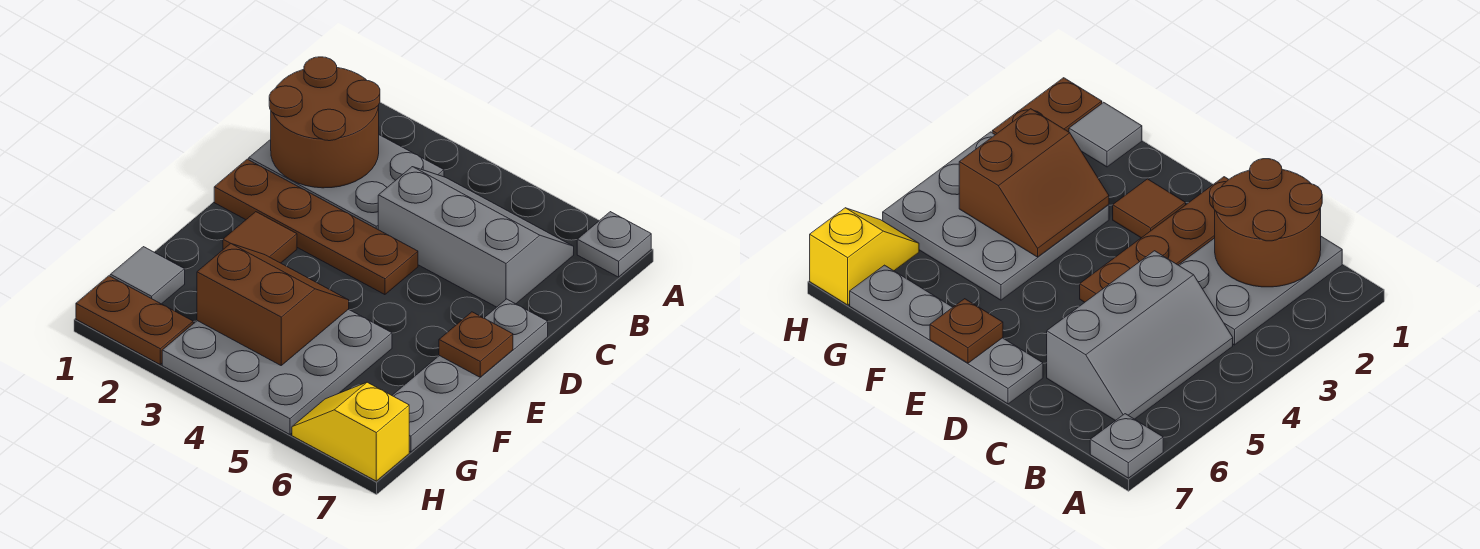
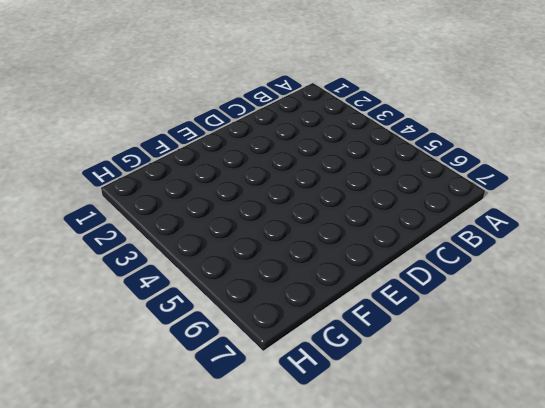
none -> grey plate A7 level 1
none -> grey plate B1:C3 level 1
none -> grey slope B4:C6 level 1 top C

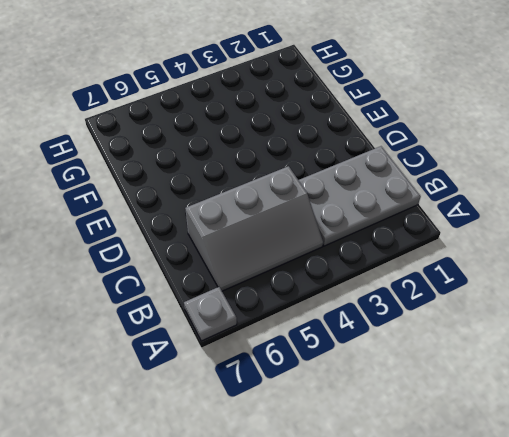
none -> brown plate D1:D4 level 1
none -> grey plate D7:G7 level 1
none -> brown tile E2 level 1

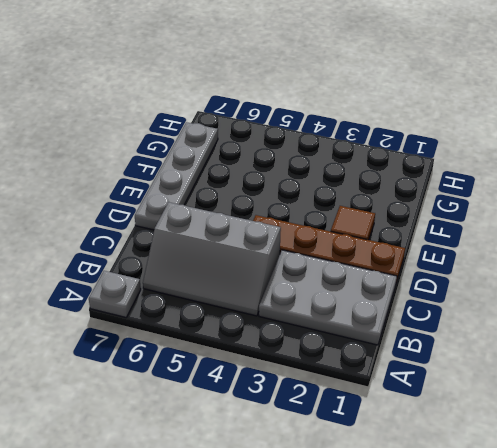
none -> grey plate F3:H5 level 1
none -> grey tile G1 level 1
none -> brown plate H1:H2 level 1

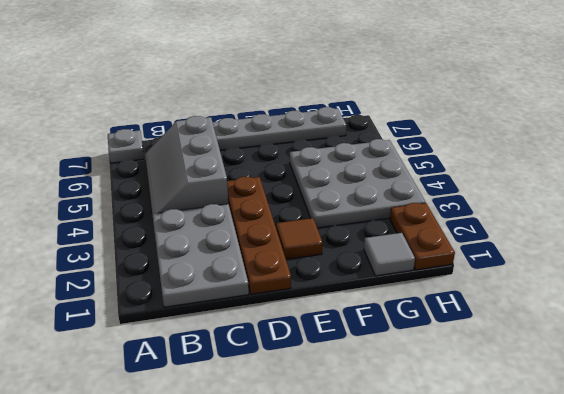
none -> yellow slope H6:H7 level 1 top 7
none -> brown round brick B1:C2 level 2
none -> brown plate E7 level 2

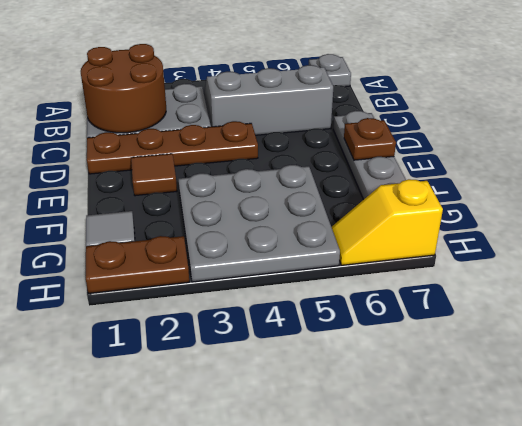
none -> brown slope F3:G4 level 2 top G

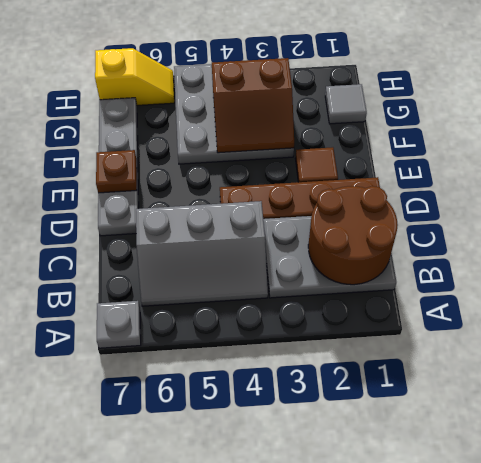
none -> brown plate H1:H2 level 1

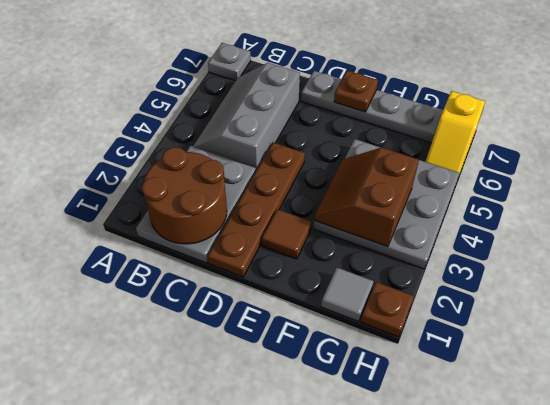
brown plate H1 level 1 -> brown plate H1:H2 level 1

